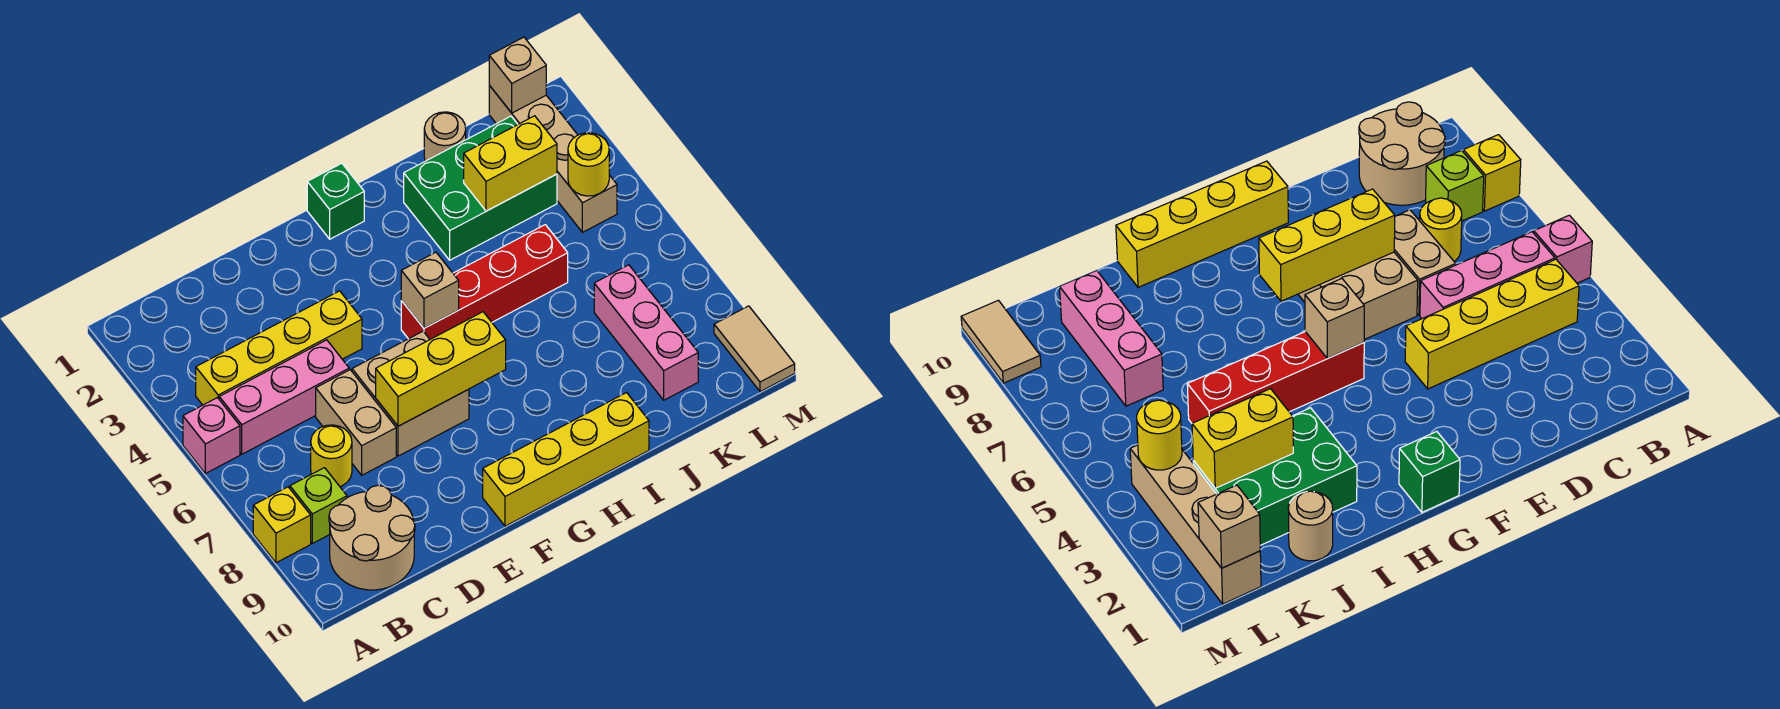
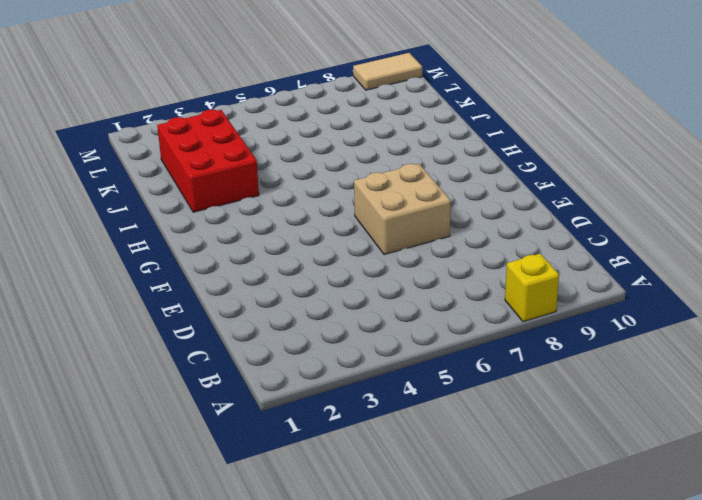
red brick I2:K3 level 1 -> green brick I2:K3 level 1
none -> pink brick A5 level 1
none -> yellow brick B4:E4 level 1
none -> pink brick B5:D5 level 1

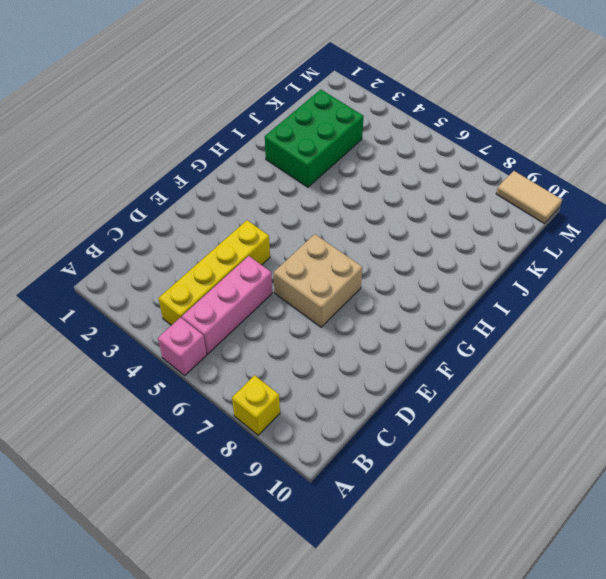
none -> lime brick B8 level 1
none -> tan round brick B9:C10 level 1
none -> yellow round brick C7 level 1

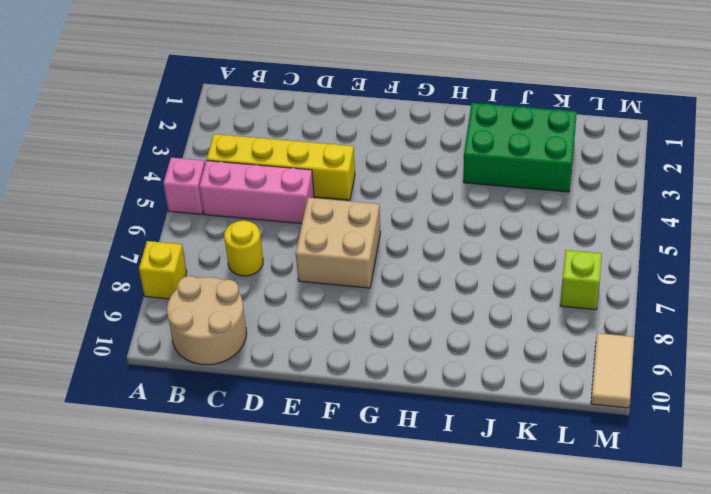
lime brick L7 level 1 -> lime brick B8 level 1
none -> tan brick D6:D7 level 1
none -> yellow brick F10:I10 level 1
none -> green brick G1 level 1

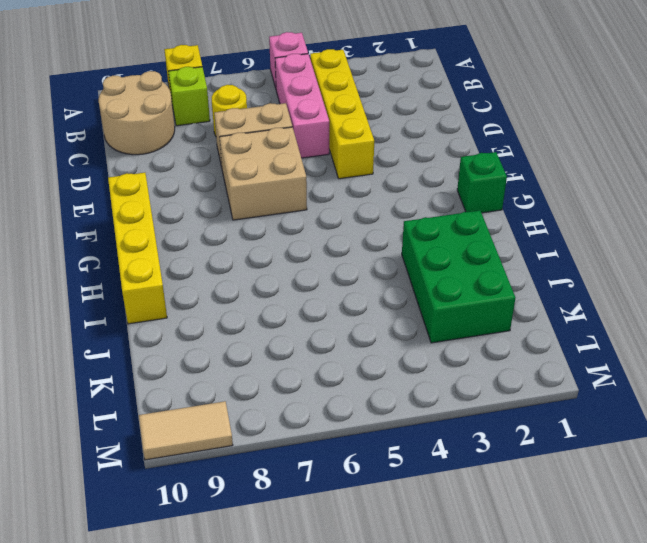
none -> red brick G5:J5 level 1
none -> tan round brick J1 level 1
none -> pink brick K7:K9 level 1

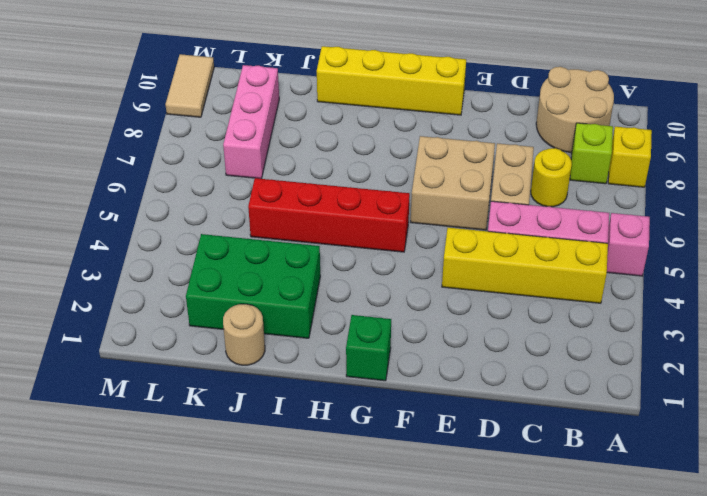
none -> tan brick L1:L4 level 1
none -> yellow brick E7:G7 level 2
none -> tan brick G5 level 2

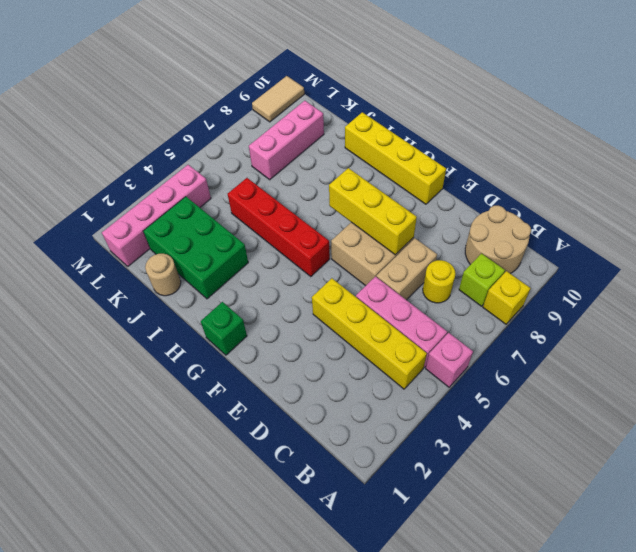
pink brick L1:L4 level 1 -> tan brick L1:L4 level 1
none -> tan brick G5 level 2
none -> yellow brick J3:K3 level 2
none -> tan brick L1 level 2

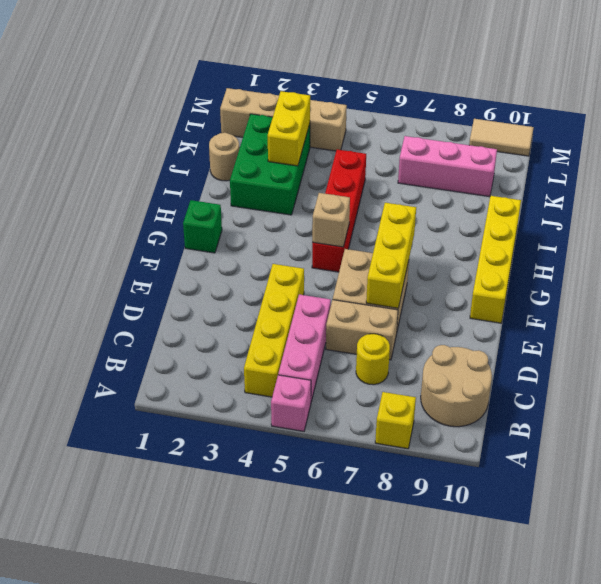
none -> lime brick B8 level 1
none -> tan brick L1 level 2
none -> yellow round brick L4 level 2

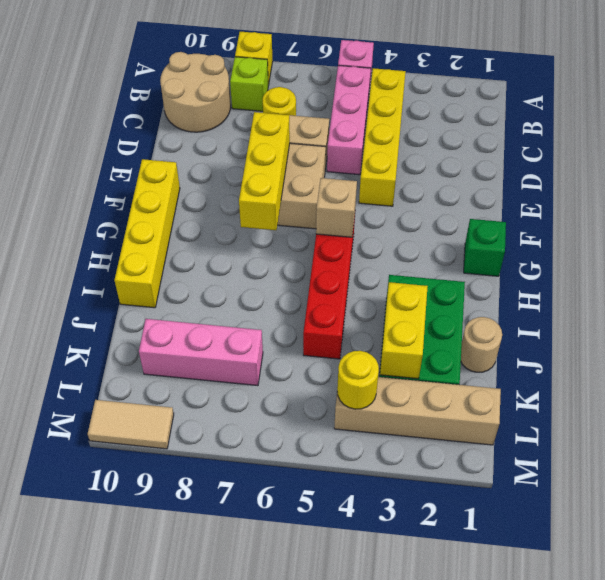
none -> tan brick L1 level 2

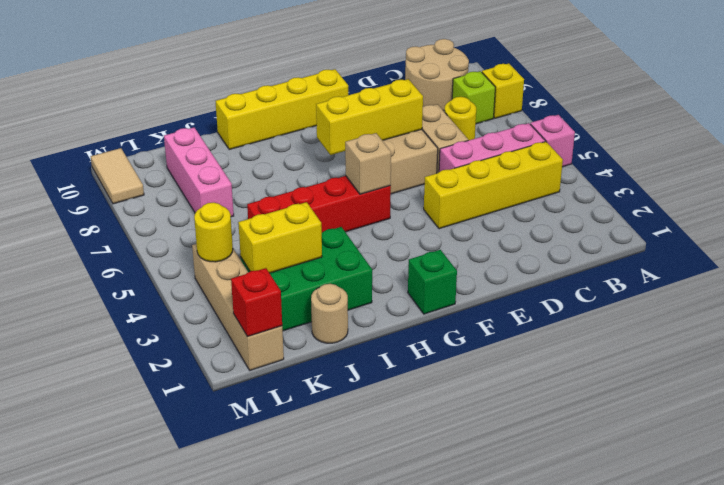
red brick L1 level 2 -> tan brick L1 level 2

